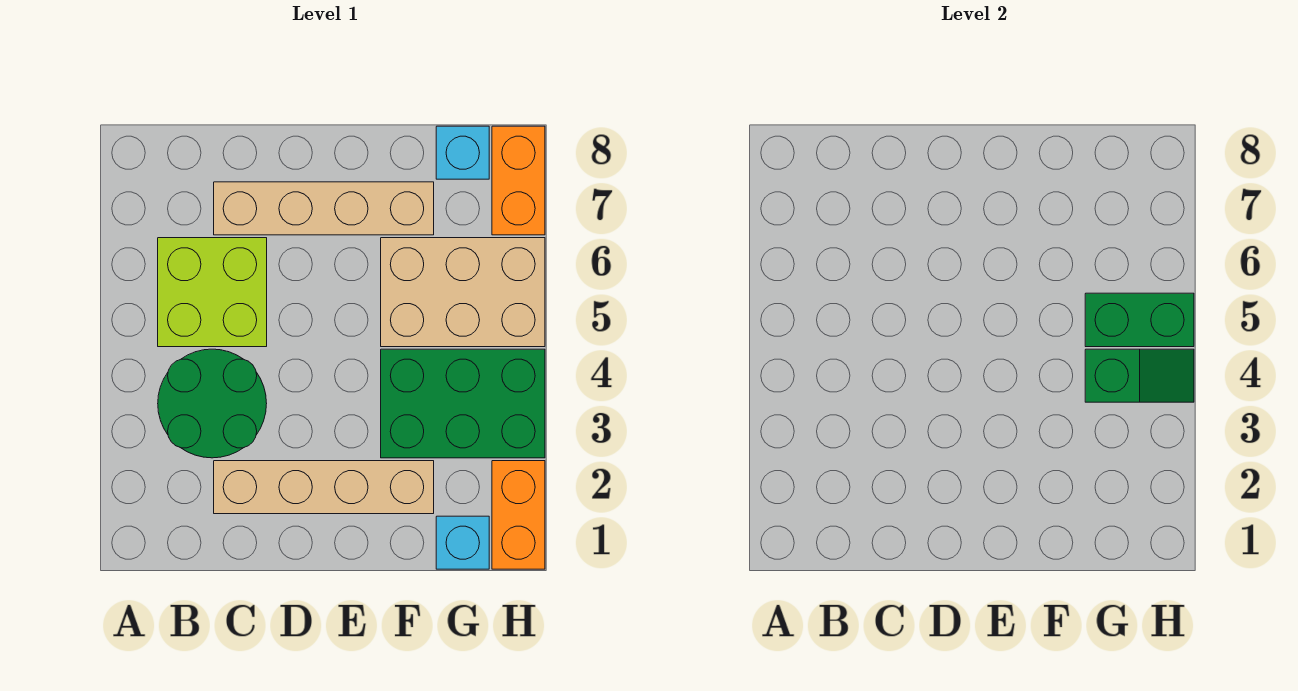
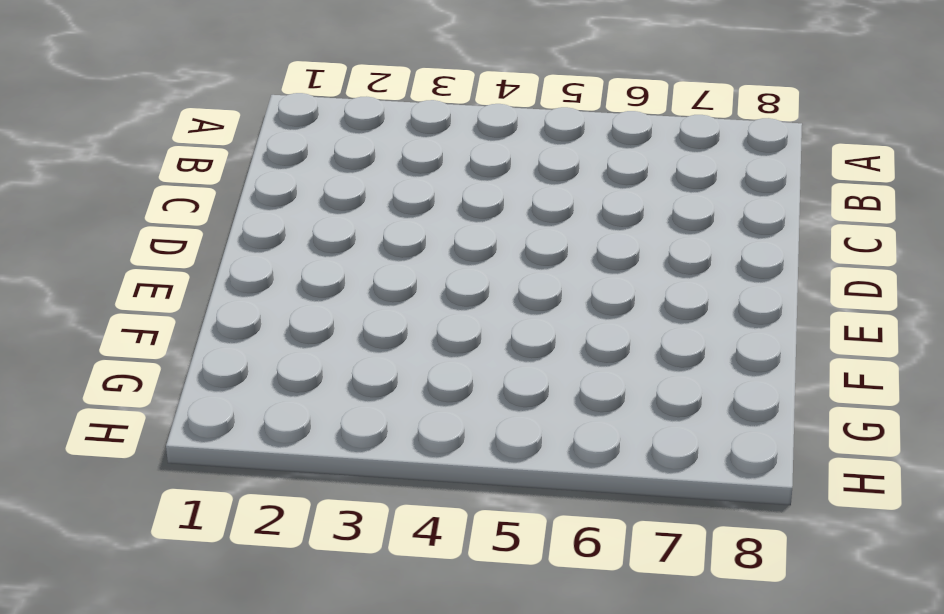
none -> green round brick B3:C4 level 1
none -> lime brick B5:C6 level 1
none -> tan brick C2:F2 level 1

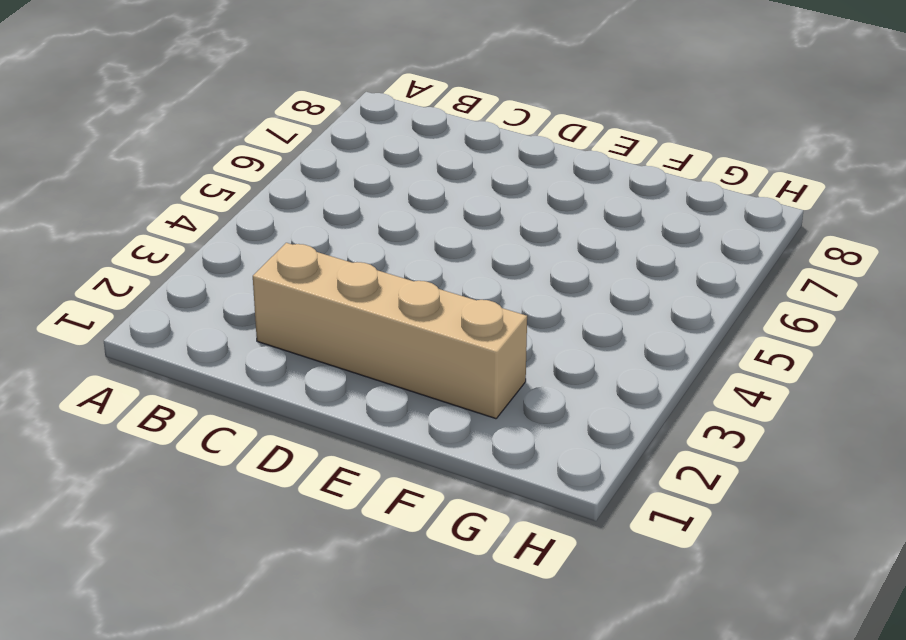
none -> green round brick B3:C4 level 1
none -> lime brick B5:C6 level 1
none -> tan brick C7:F7 level 1

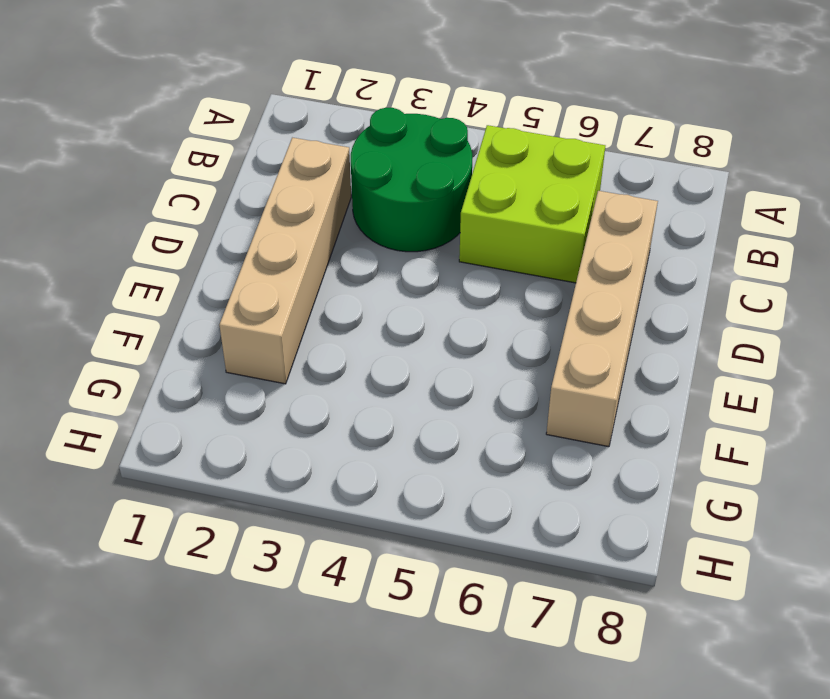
none -> green brick F3:H4 level 1
none -> tan brick F5:H6 level 1
none -> cyan brick G1 level 1

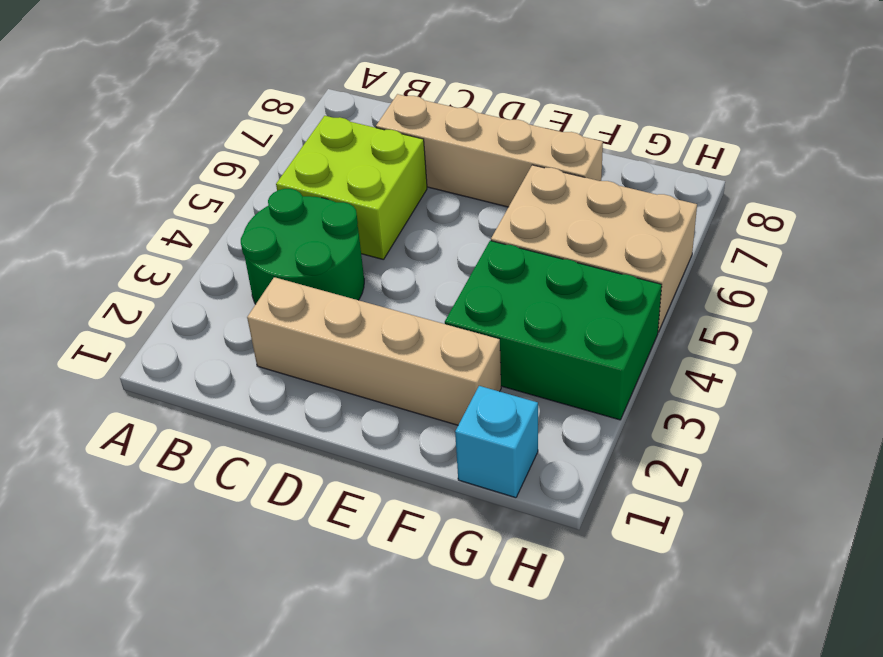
none -> cyan brick G8 level 1
none -> orange brick H1:H2 level 1
none -> orange brick H7:H8 level 1

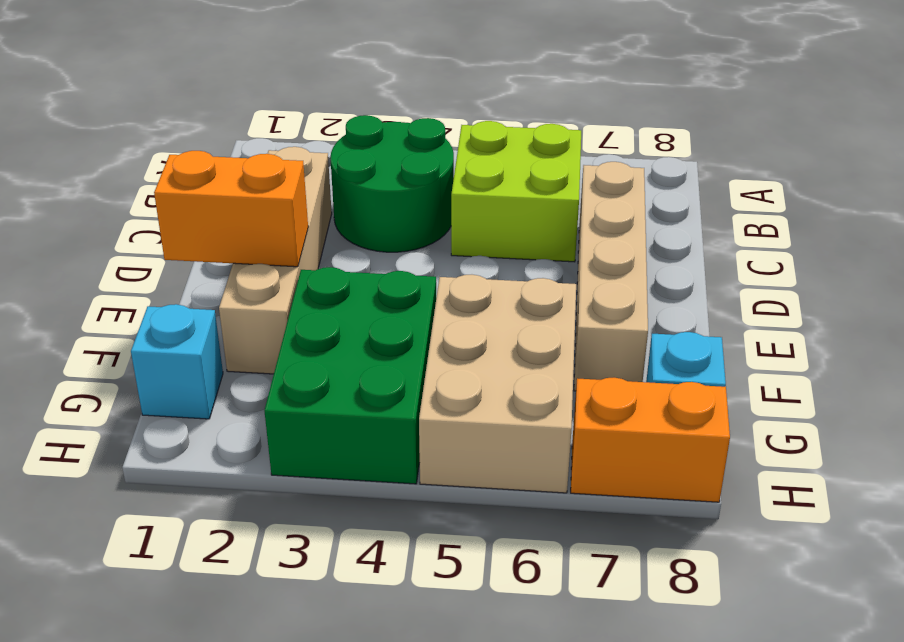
orange brick E1:E2 level 2 -> orange brick H1:H2 level 1
none -> green slope G4:H4 level 2 top G
none -> green brick G5:H5 level 2

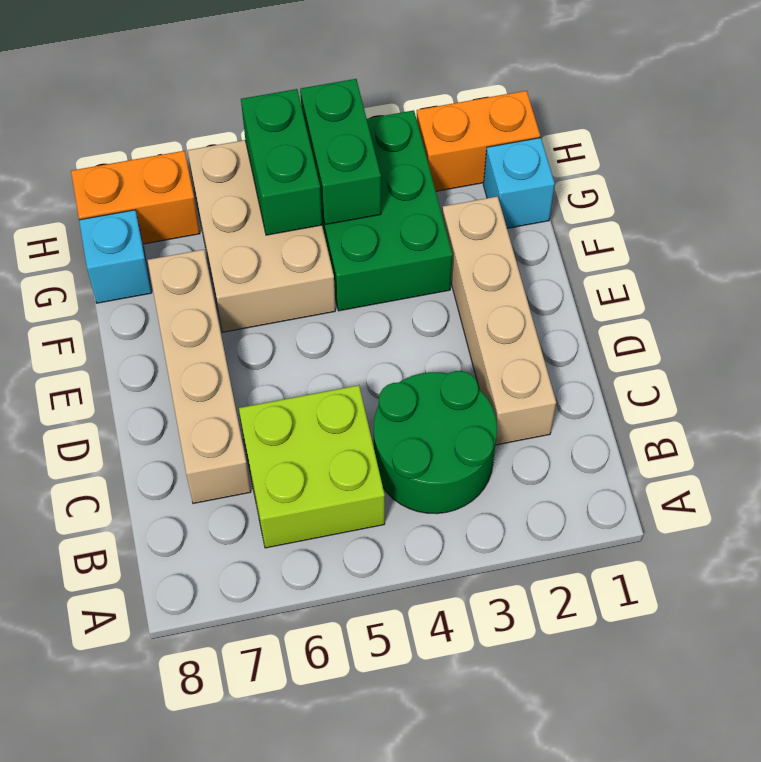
green brick G4:H4 level 2 -> green slope G4:H4 level 2 top G

